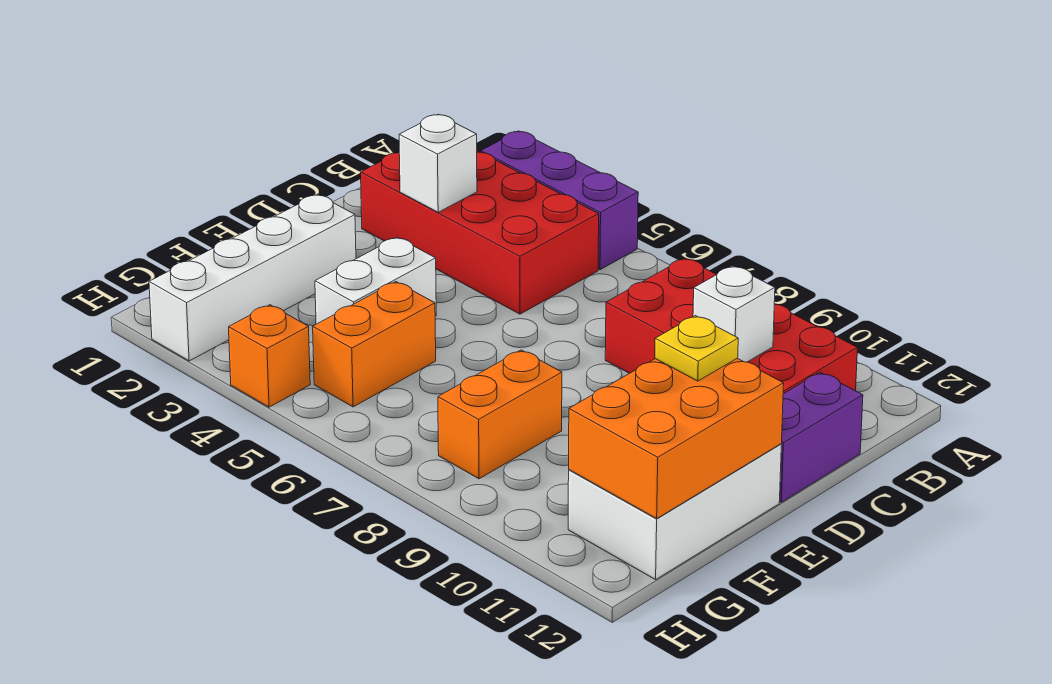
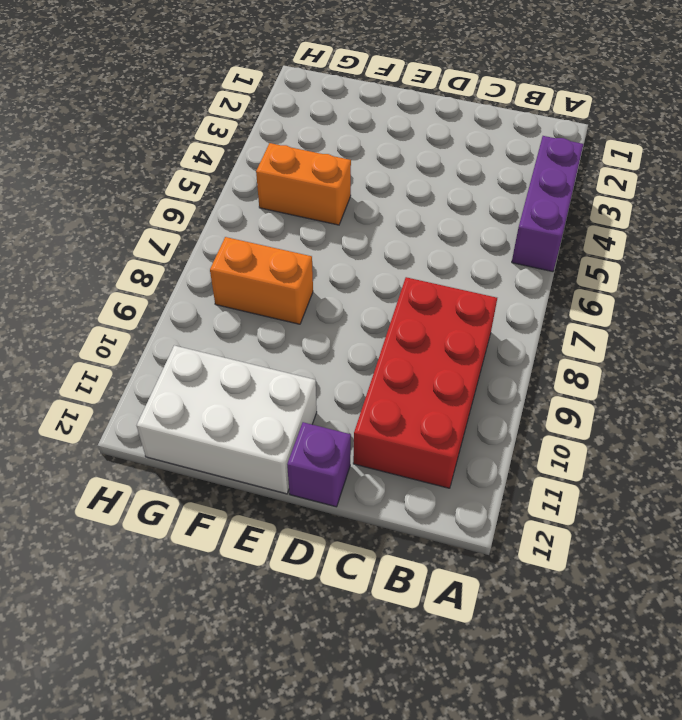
purple brick D12 level 1 -> purple brick C12:D12 level 1
none -> red brick B2:C5 level 1
none -> white brick E2:H2 level 1
none -> white brick E4:F4 level 1

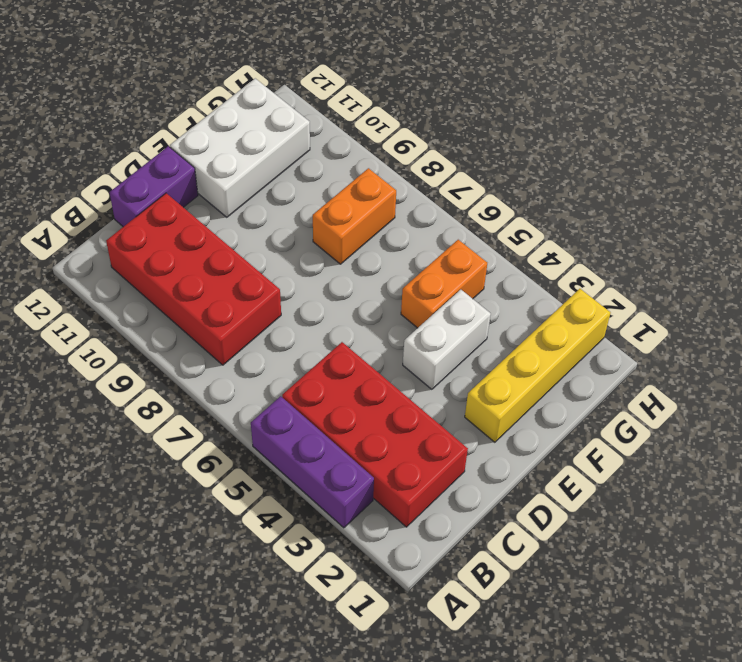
yellow brick E2:H2 level 1 -> white brick E2:H2 level 1
none -> orange brick H4 level 1
none -> white brick C3 level 2
none -> white brick C10 level 2

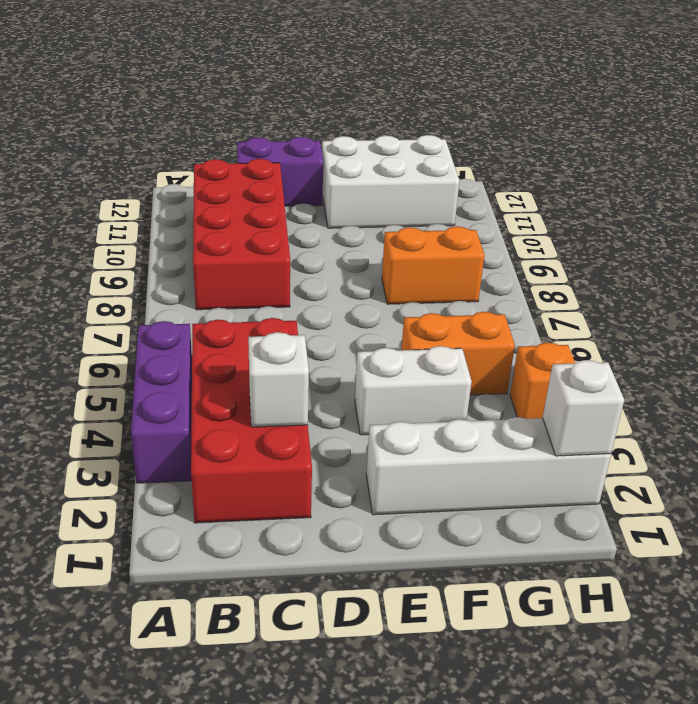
white brick H2 level 2 -> white brick C10 level 2
none -> orange brick E11:G12 level 2
none -> yellow plate E11 level 3

